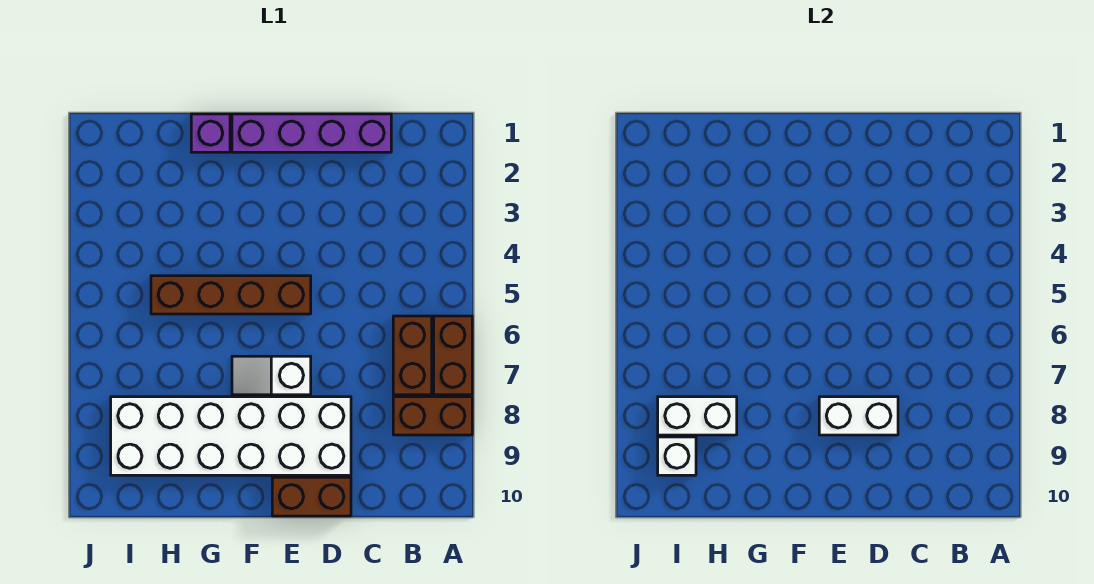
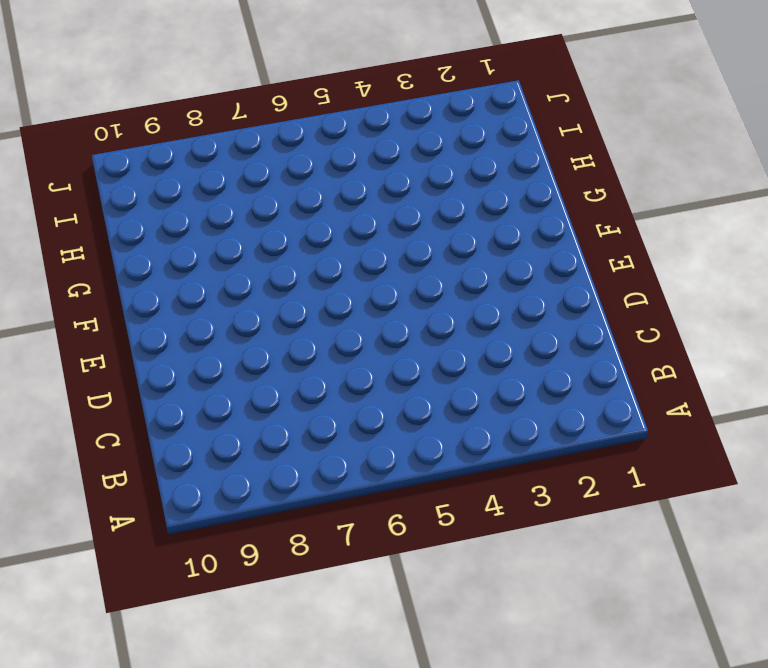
none -> brown brick A6:A7 level 1
none -> brown brick A8:B8 level 1
none -> brown brick B6:B7 level 1

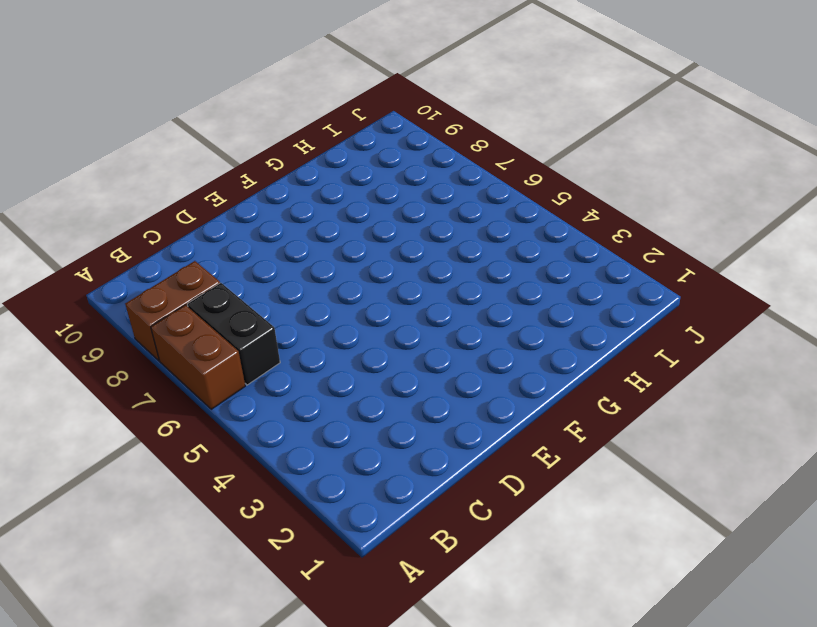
black brick B6:B7 level 1 -> brown brick B6:B7 level 1
none -> purple brick C1:F1 level 1
none -> white brick D8:I9 level 1
none -> brown brick D10:E10 level 1

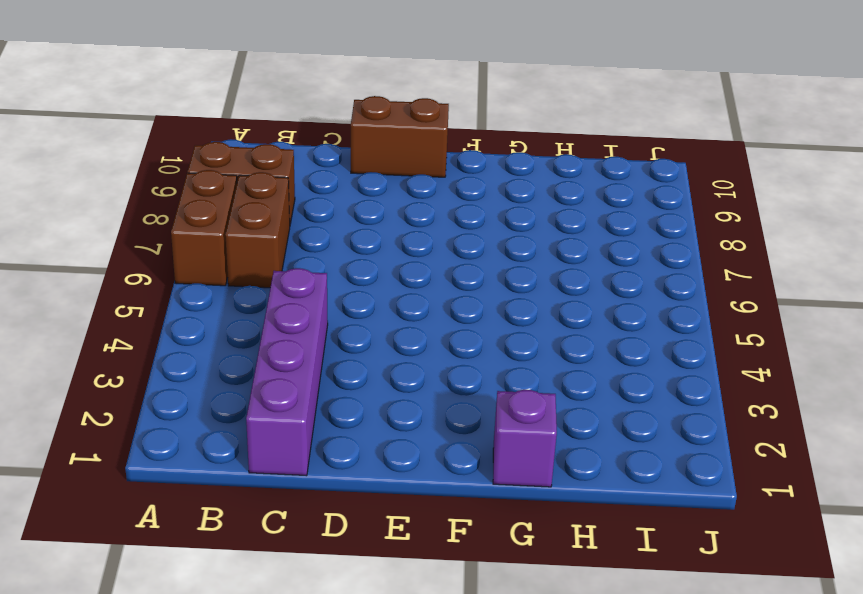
purple brick C1:C4 level 1 -> purple brick C1:F1 level 1
none -> white brick D8:I9 level 1
none -> brown brick E5:H5 level 1
none -> white slope E7:F7 level 1 top E

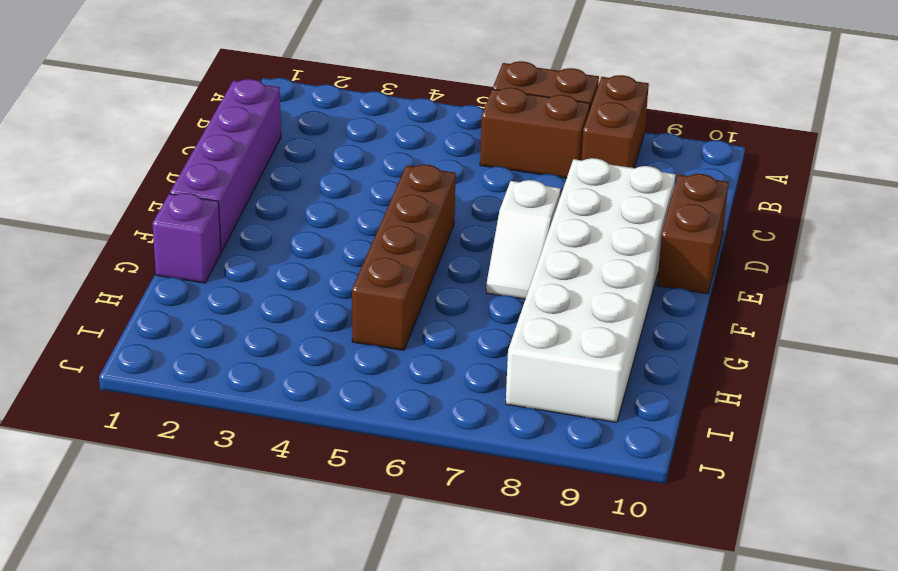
none -> white brick D8:E8 level 2
none -> white brick H8:I8 level 2
none -> white brick I9 level 2

